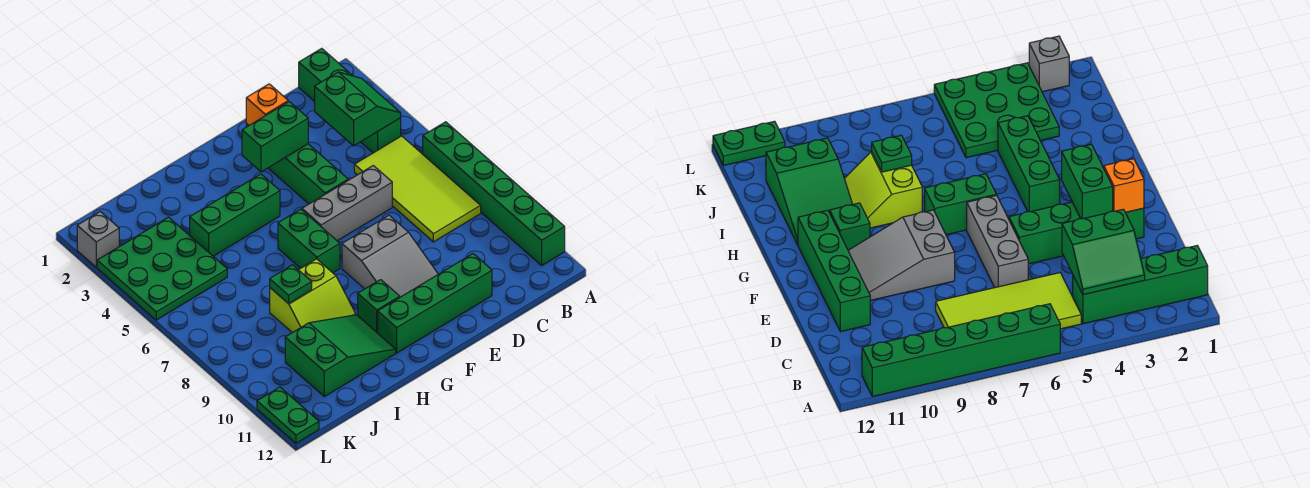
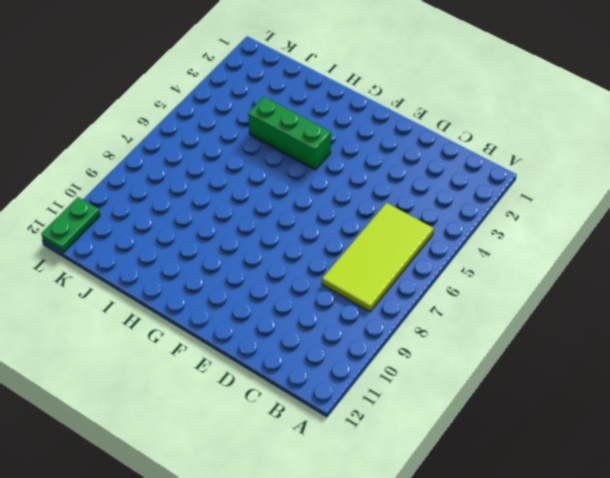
none -> green brick A6:A11 level 1
none -> green brick B1:B4 level 1
none -> grey brick D6:F6 level 1

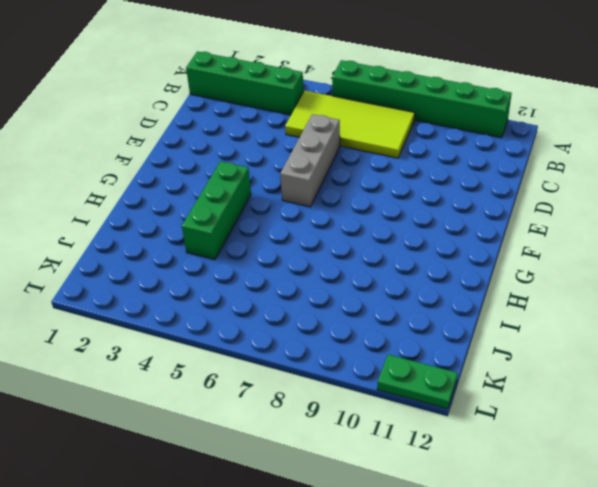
none -> green brick D11:G11 level 1
none -> green brick E2:E5 level 1
none -> grey slope E8:F10 level 1 top 8

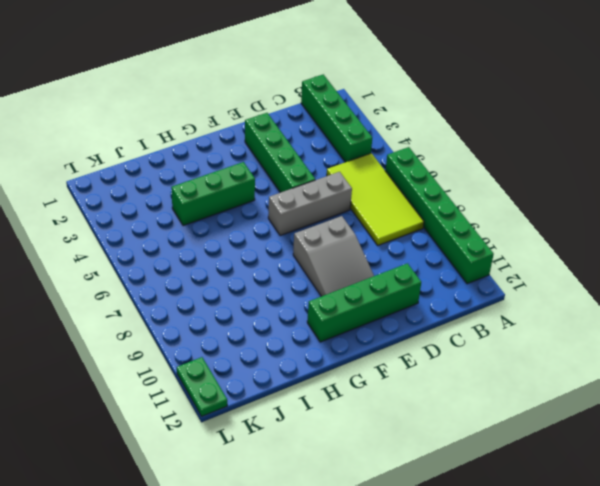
none -> green brick G6:G7 level 1
none -> green brick G10 level 1
none -> lime slope H8:I9 level 1 top 8

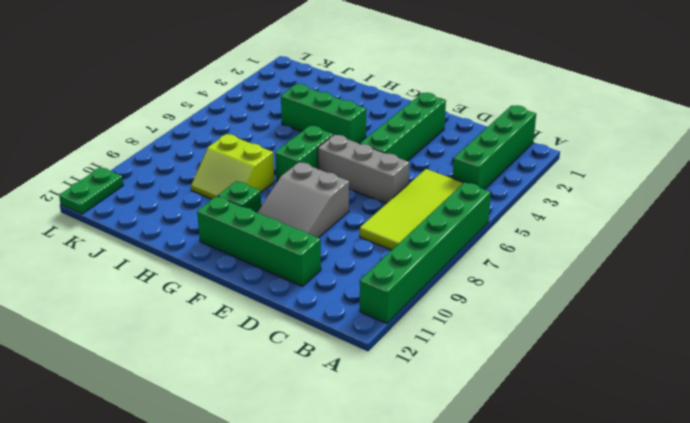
none -> green slope H10:J11 level 1 top J
none -> green plate J3:L5 level 1
none -> grey brick L2 level 1

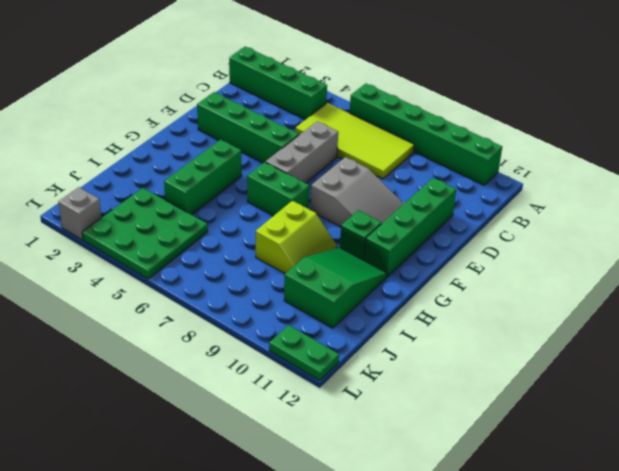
none -> green slope B3:C4 level 2 top C
none -> orange brick E2 level 2
none -> green brick E3:F3 level 2

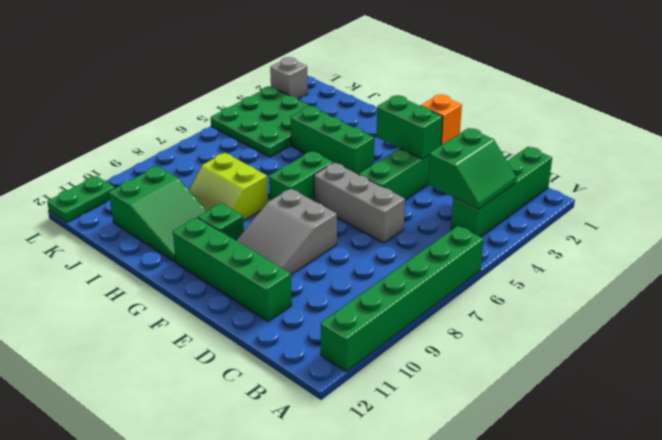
none -> lime tile B5:C8 level 1
none -> green plate I8 level 2

